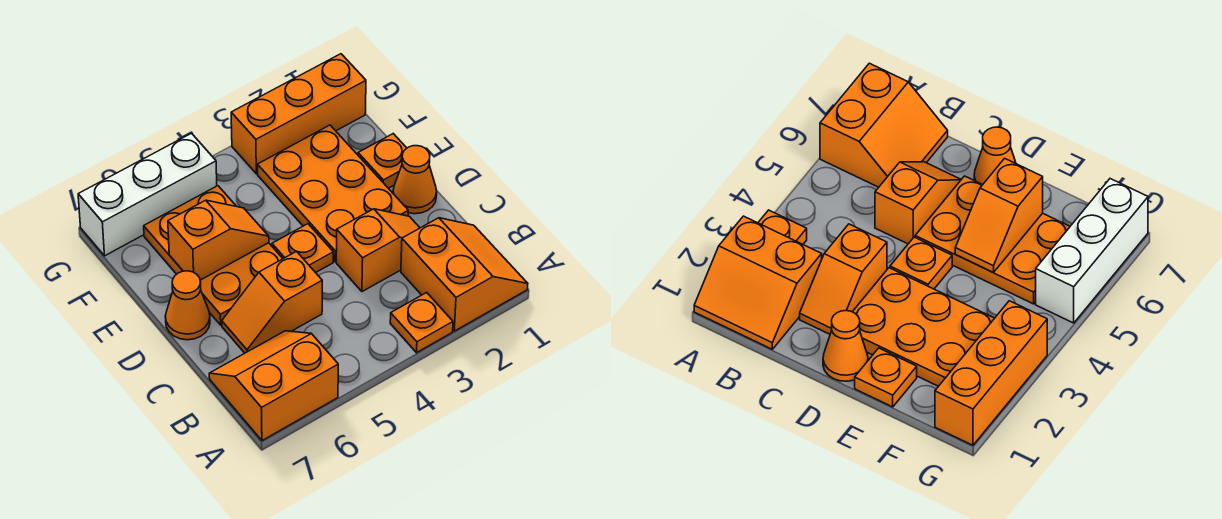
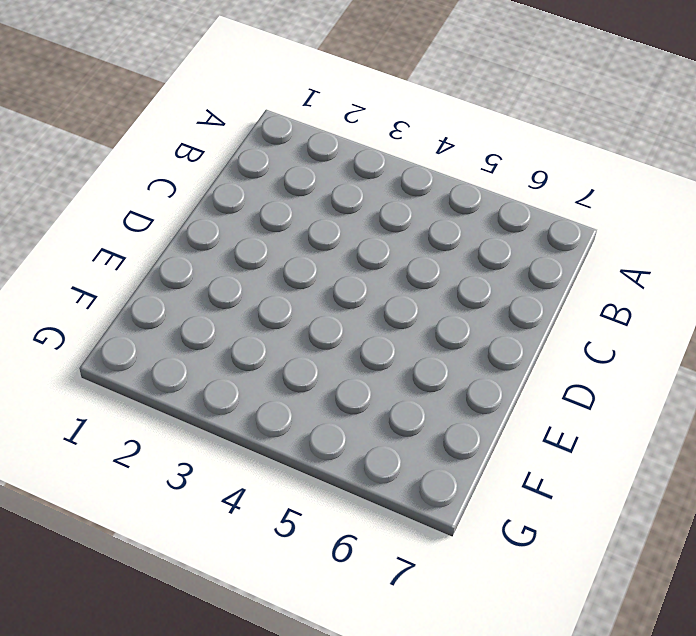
none -> orange slope A1:B2 level 1 top 2
none -> orange plate A3 level 1
none -> orange slope A6:B7 level 1 top A

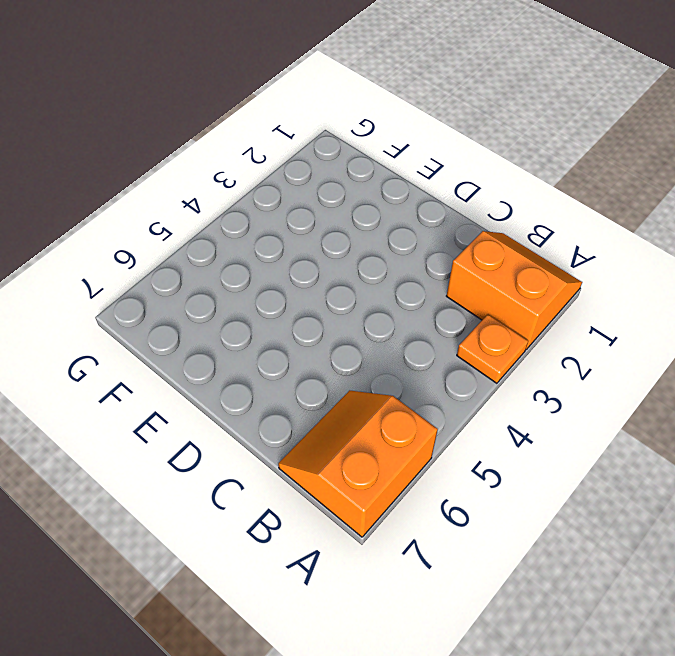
none -> orange slope C2:C3 level 1 top 3
none -> orange slope C5:C6 level 1 top 5
none -> orange cone D1 level 1

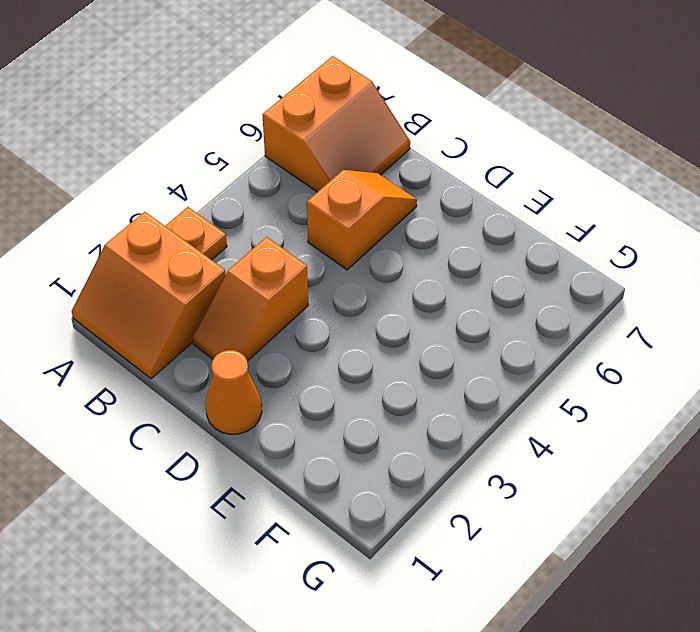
none -> orange plate D2:F3 level 1
none -> orange plate D4 level 1
none -> orange plate D5:F6 level 1

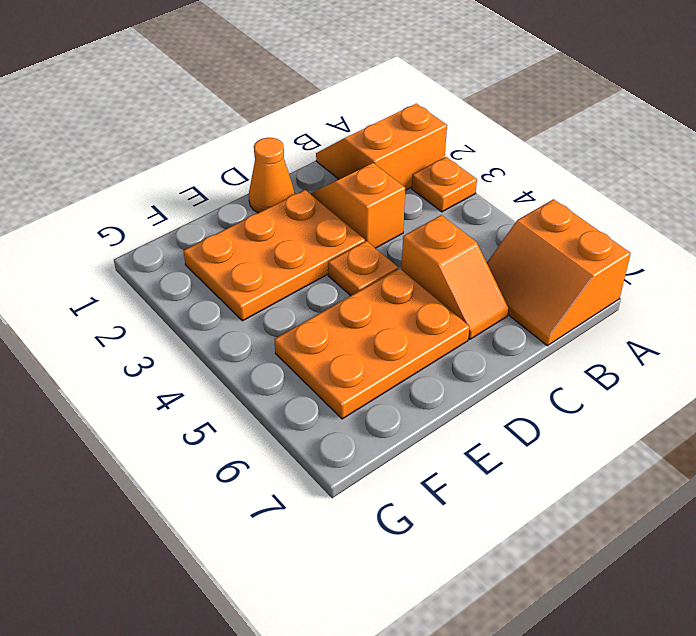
none -> orange cone D7 level 1
none -> orange plate E1 level 1
none -> orange brick G1:G3 level 1

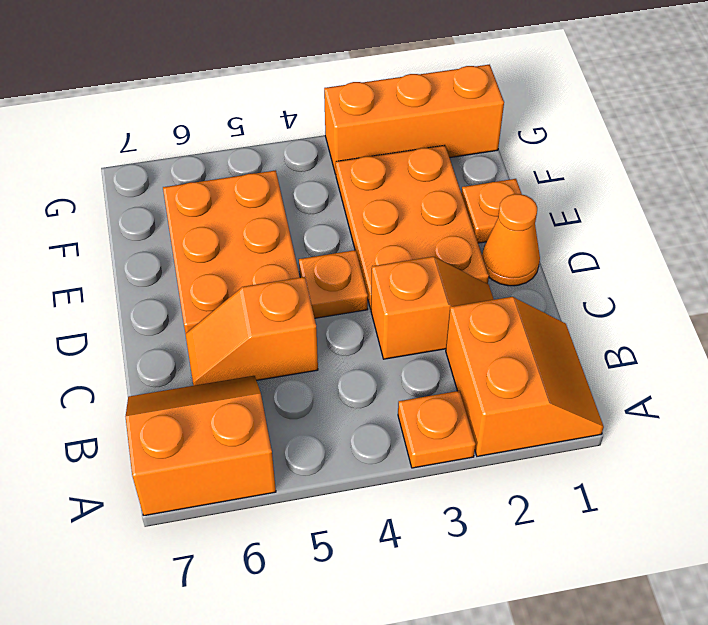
none -> orange cone D7 level 1
none -> white brick G5:G7 level 1
none -> orange slope E5:E6 level 2 top 6

